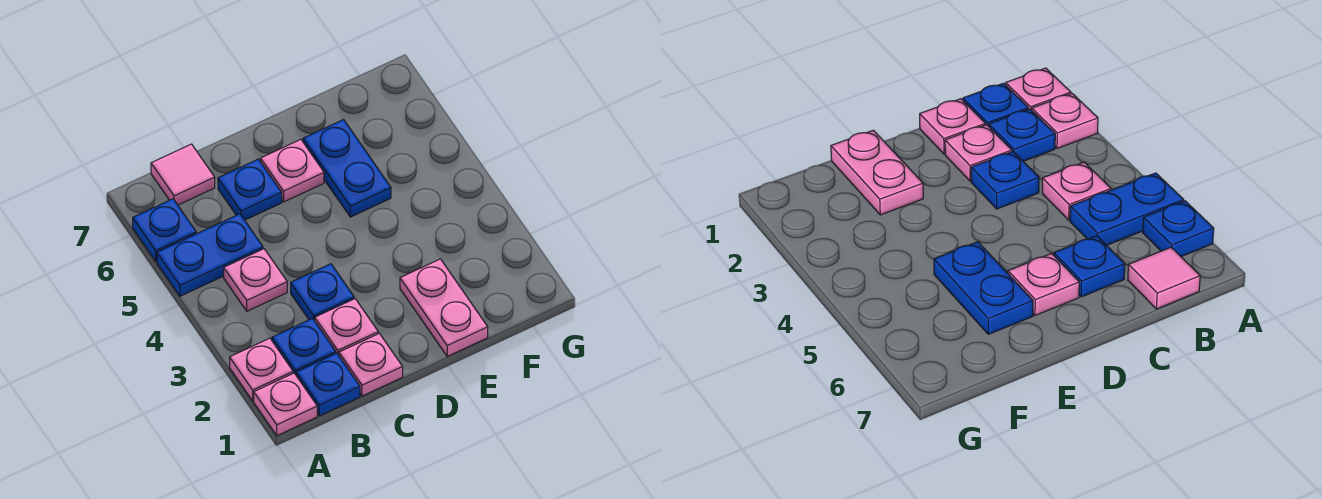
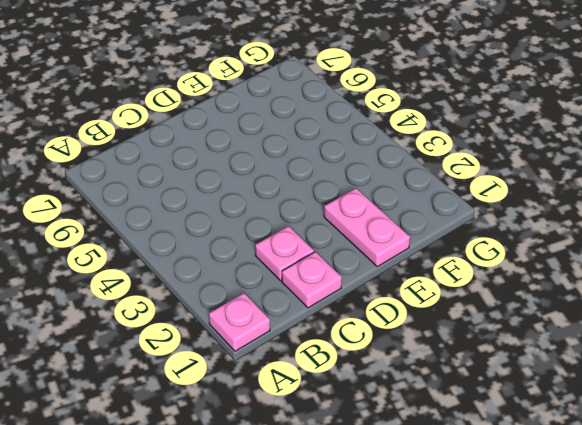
none -> pink plate A2 level 1
none -> blue plate A5:B5 level 1
none -> blue plate A6 level 1

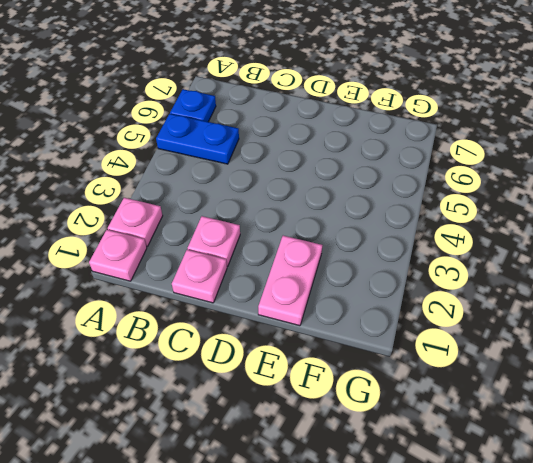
none -> blue plate B1 level 1
none -> blue plate B2 level 1
none -> pink plate B4 level 1

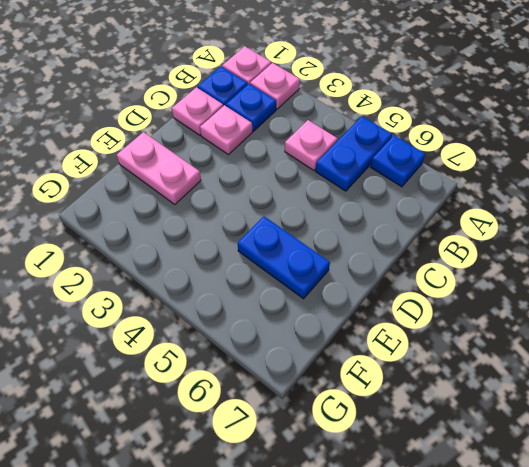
none -> pink tile B7 level 1
none -> blue plate C3 level 1
none -> blue plate C6 level 1

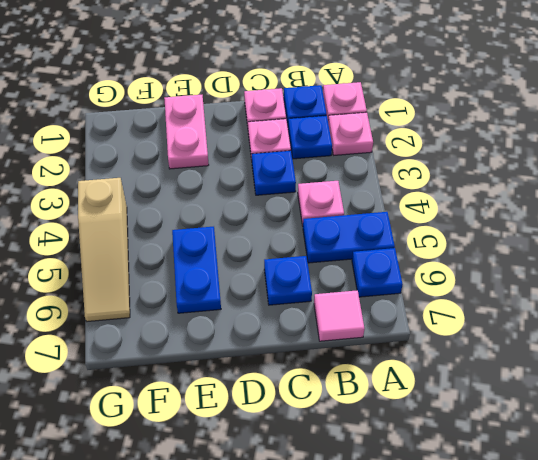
tan slope G4:G6 level 1 top 4 -> none
none -> pink plate D6 level 1

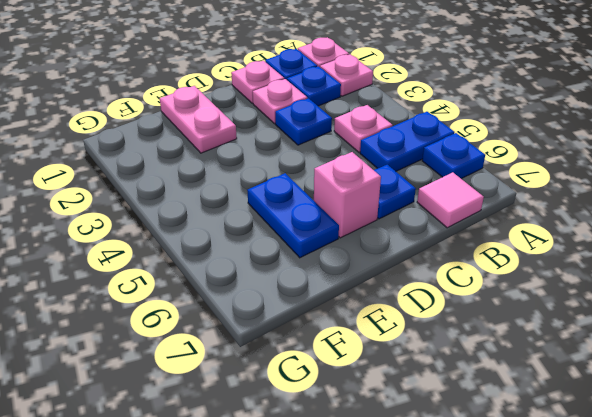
pink brick D6 level 1 -> pink plate D6 level 1

